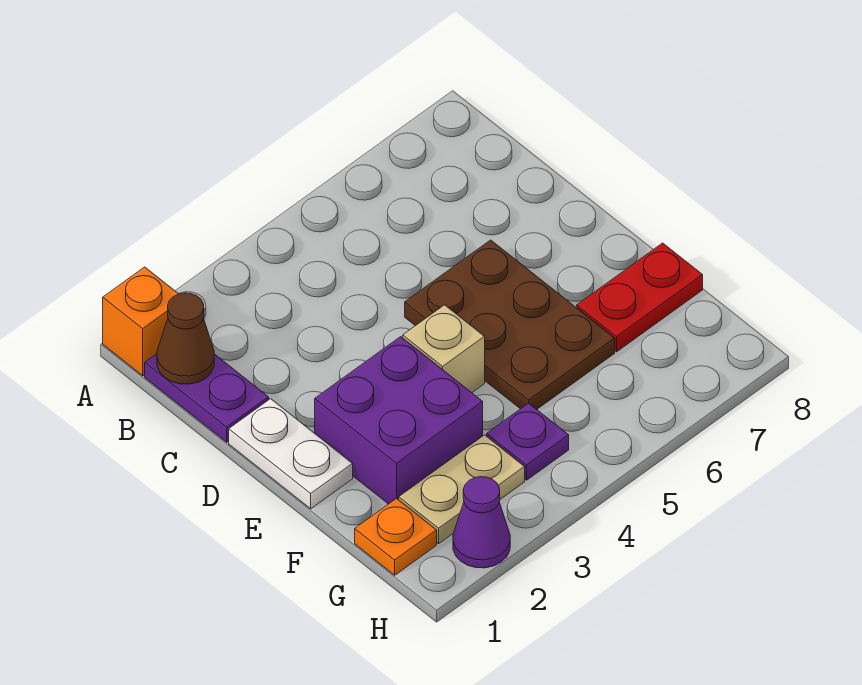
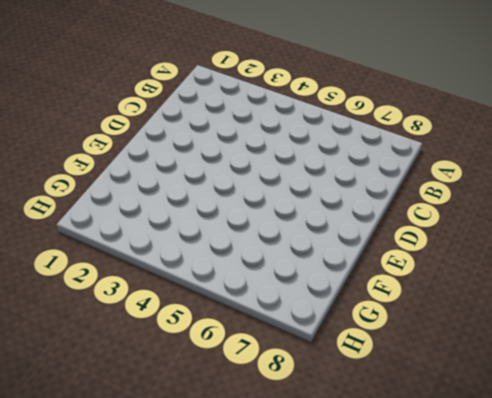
none -> orange brick A1 level 1
none -> purple plate B1:C1 level 1
none -> white plate D1:E1 level 1

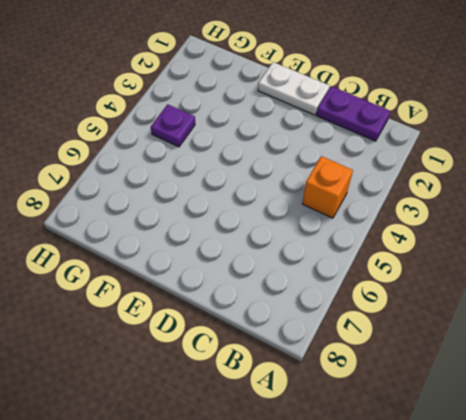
orange brick B4 level 1 -> orange brick A1 level 1
none -> brown plate D5:F6 level 1
none -> purple brick E2:F3 level 1
none -> tan brick E4 level 1

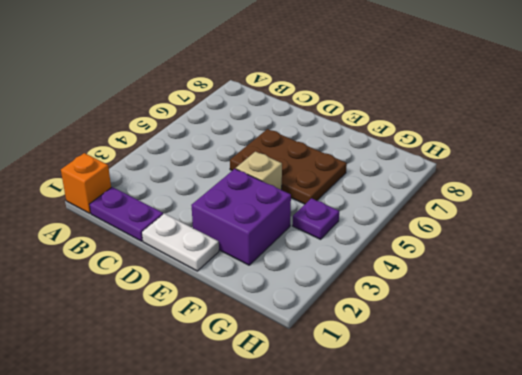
none -> red plate F7:F8 level 1
none -> orange plate G1 level 1
none -> tan plate G2:G3 level 1

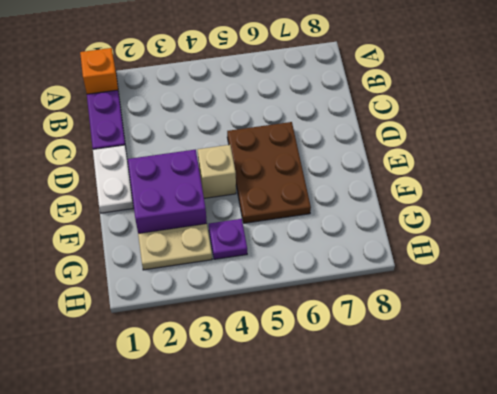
none -> red plate F7:F8 level 1
none -> orange plate G1 level 1
none -> purple cone H2 level 1

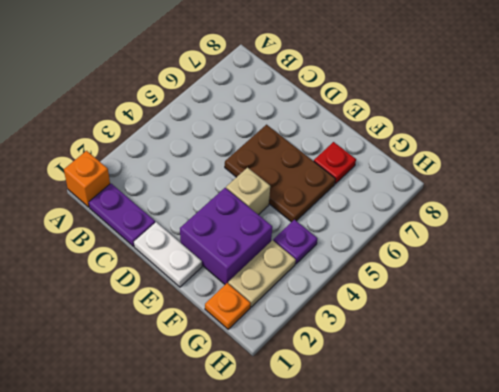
red plate F7 level 1 -> red plate F7:F8 level 1
none -> purple cone H2 level 1
none -> brown cone B1 level 2

